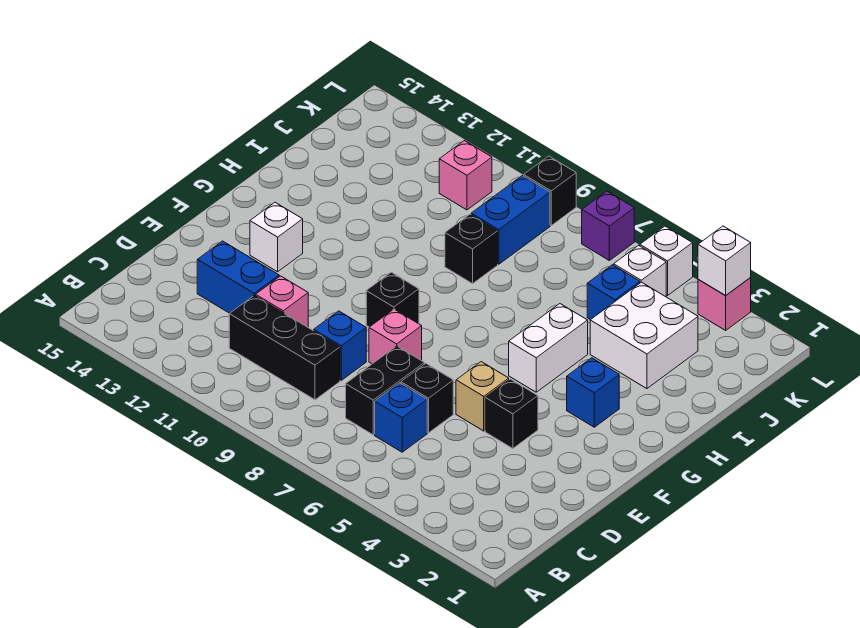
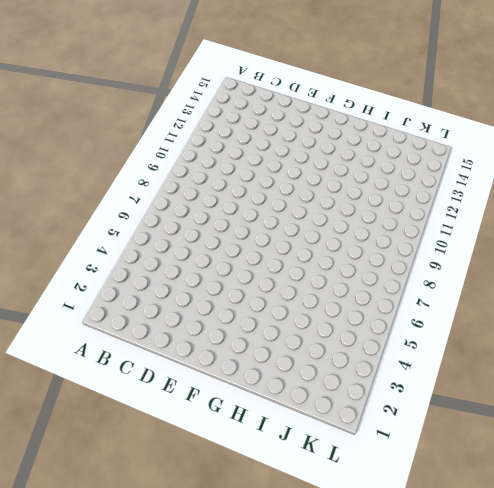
none -> blue brick C6 level 1
none -> black brick C7:D7 level 1
none -> black brick C9:C11 level 1

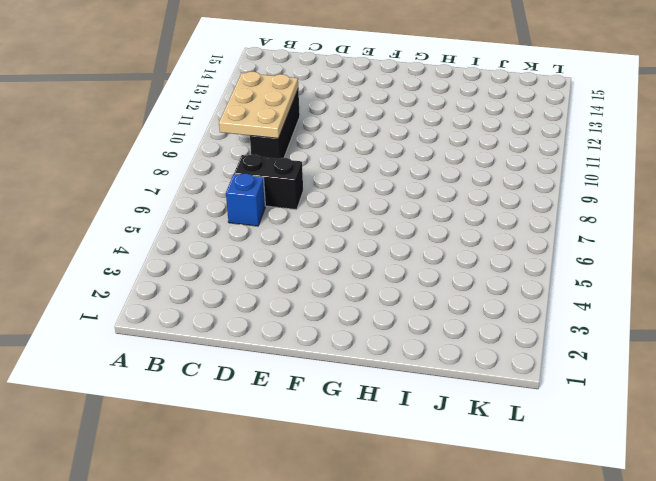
tan plate B9:C11 level 2 -> none
none -> black brick D6 level 1
none -> blue brick D9 level 1
none -> pink brick D11 level 1

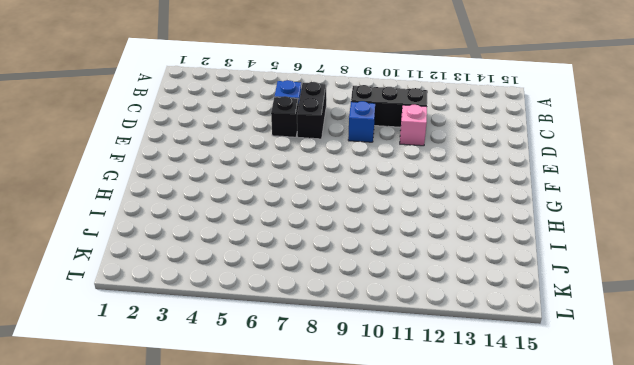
none -> blue brick D12:D13 level 1
none -> black brick E4 level 1
none -> tan brick E5 level 1

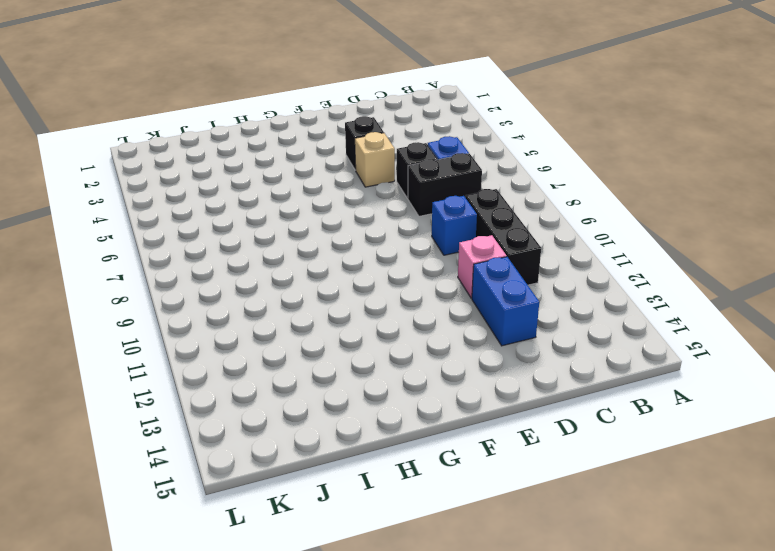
none -> pink brick E8 level 1
none -> black brick F9 level 1
none -> white brick F13 level 1

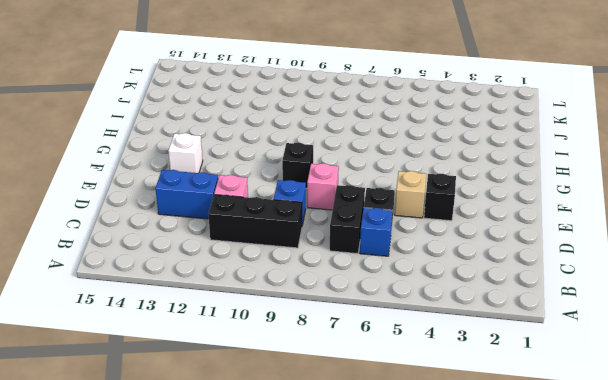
none -> blue brick G3 level 1
none -> white brick G5:H5 level 1
none -> white brick I3:J4 level 1

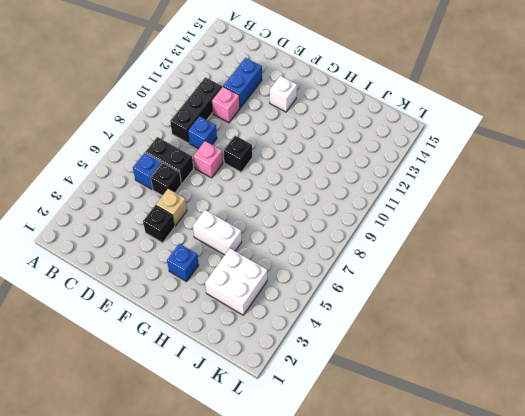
none -> black brick I9 level 1
none -> blue brick J5 level 1
none -> blue brick J9:K9 level 1

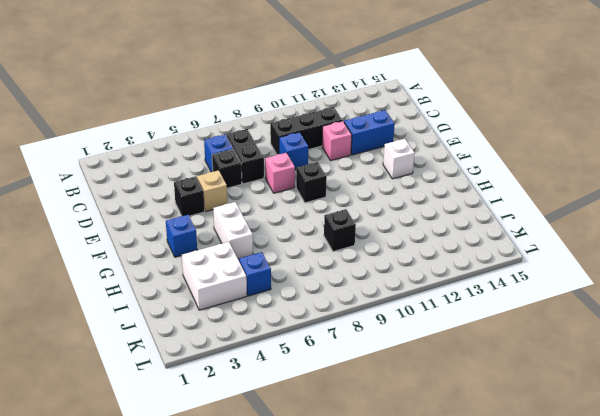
none -> blue brick J9:K9 level 1
none -> white brick K5 level 1
none -> pink brick K11 level 1

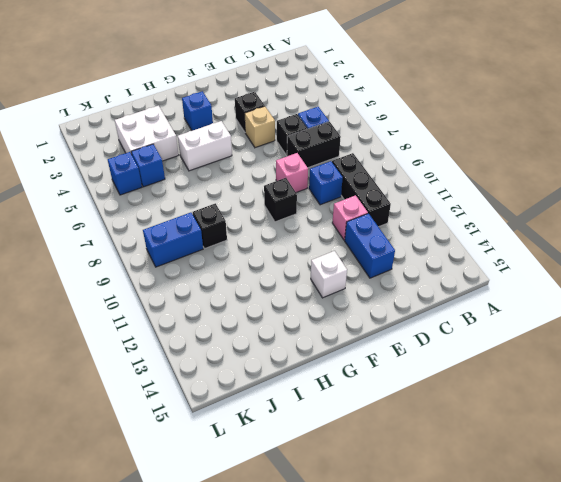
blue brick K5 level 1 -> white brick K5 level 1
none -> pink brick K11 level 1
none -> pink brick L3 level 1
none -> white brick L5 level 1

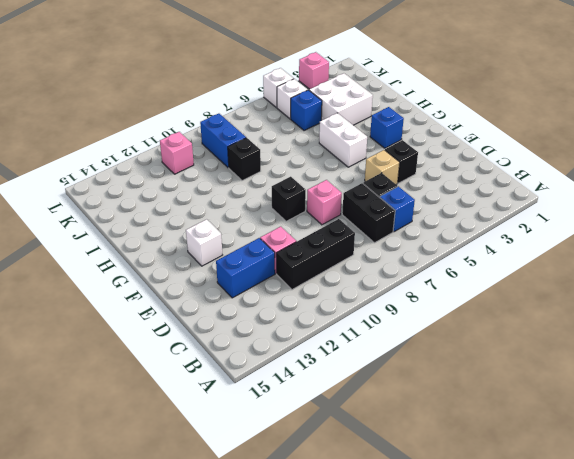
none -> blue brick D9 level 1
none -> purple brick L7 level 1
none -> black brick L9 level 1

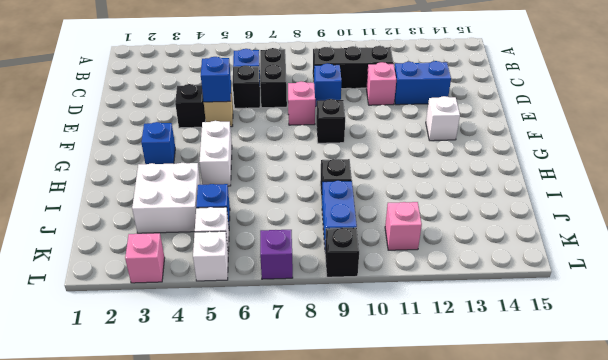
blue brick E5 level 2 -> none
none -> white brick L3 level 2

